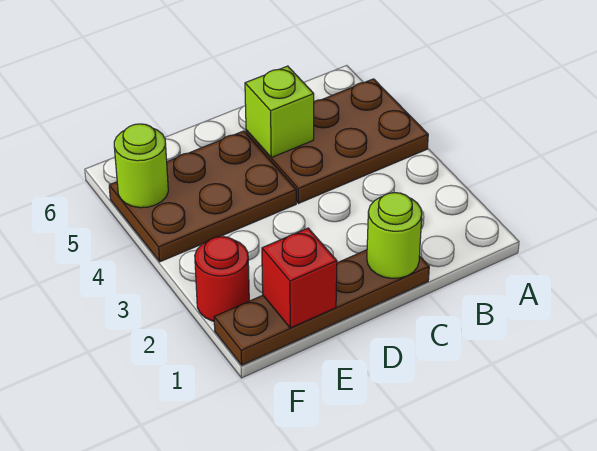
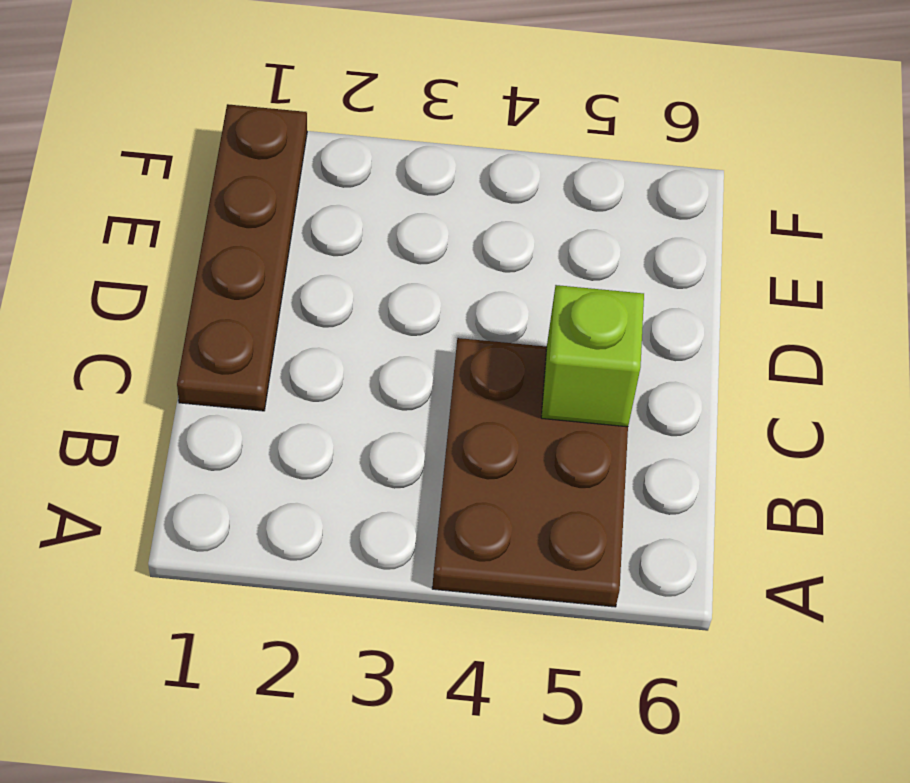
none -> brown plate D4:F5 level 1
none -> red round brick F2 level 1

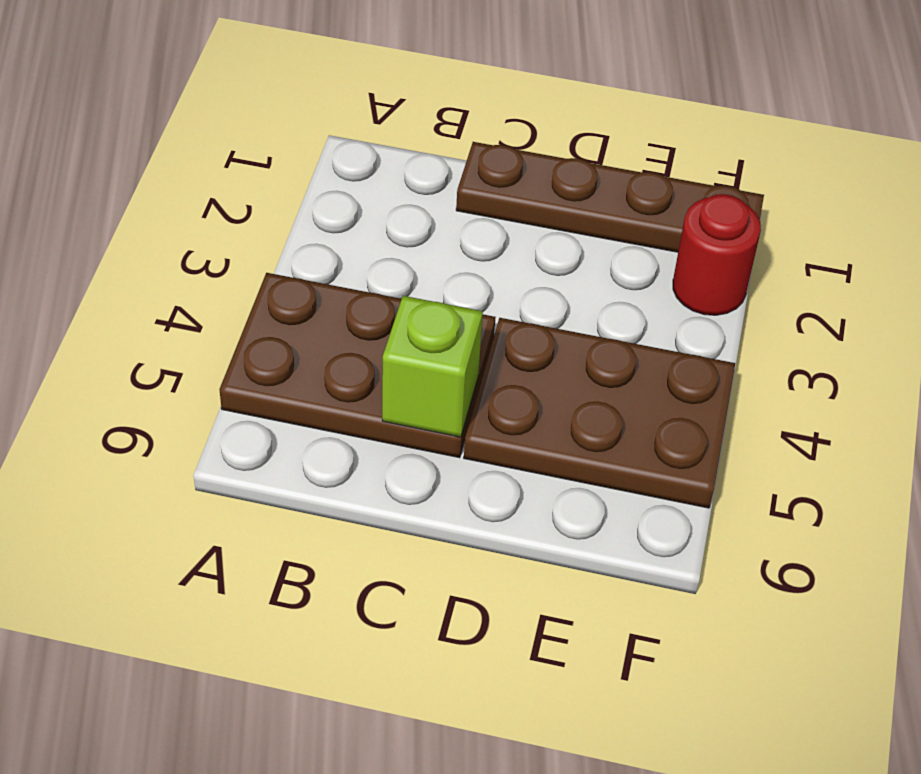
none -> lime round brick C1 level 2
none -> red brick E1 level 2

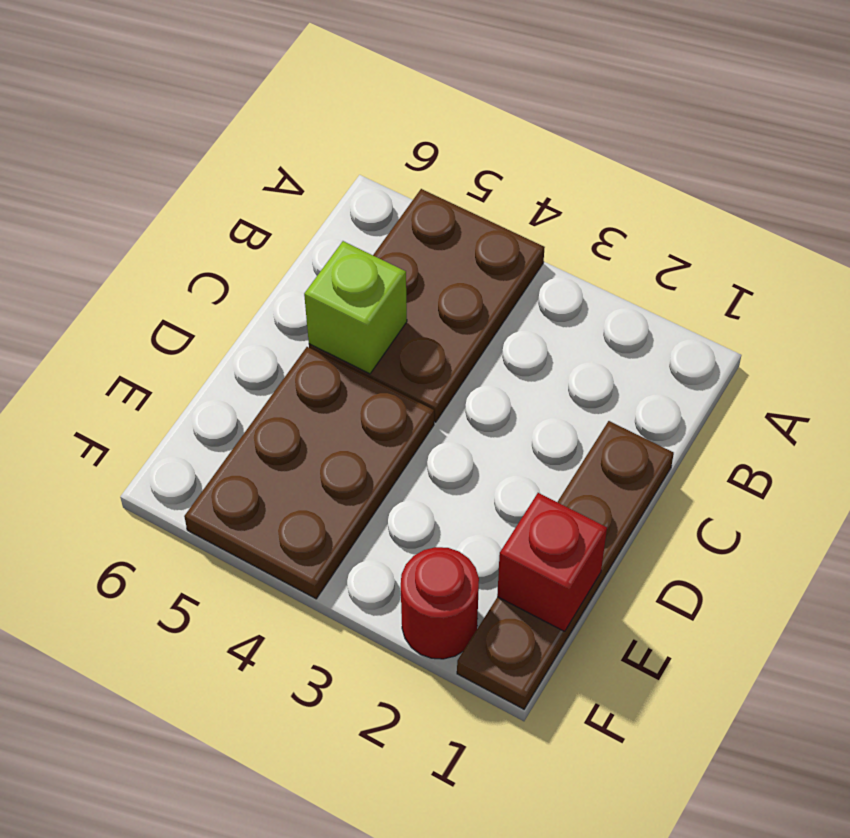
none -> lime round brick C1 level 2
none -> lime round brick F5 level 2

